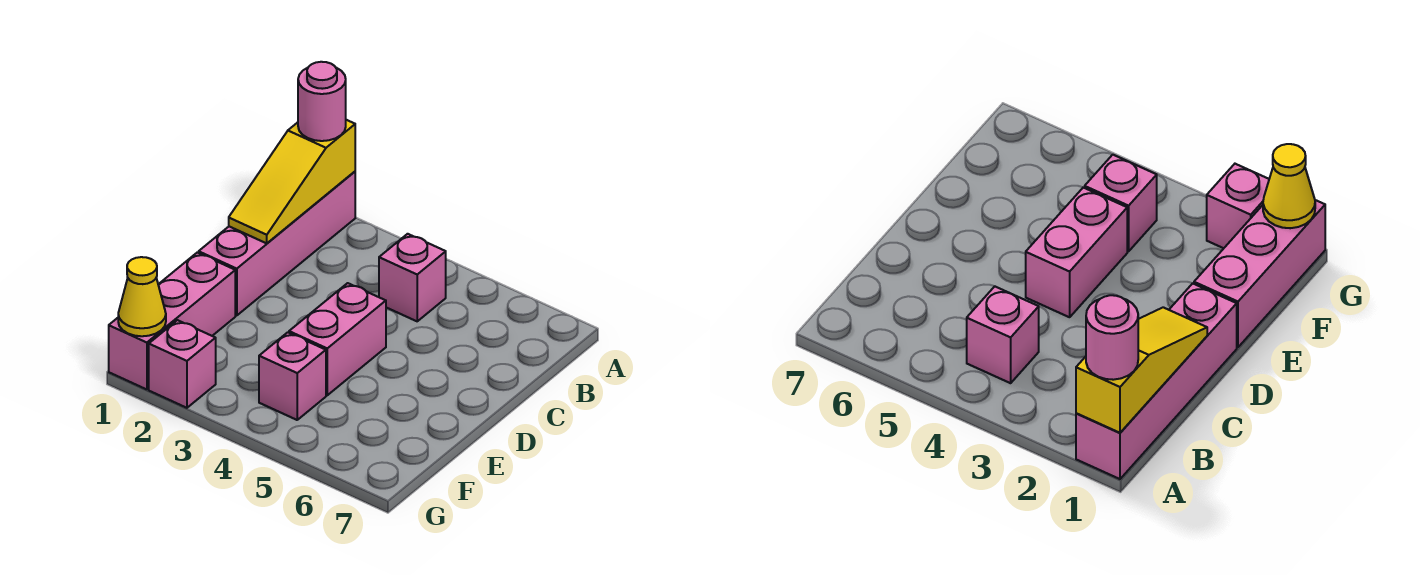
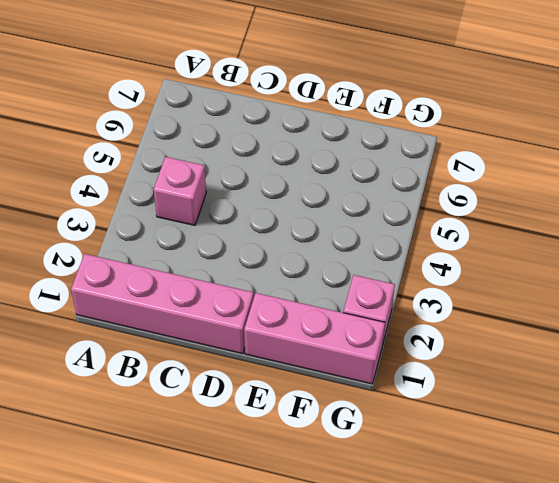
none -> pink brick D4:E4 level 1
none -> pink brick F4 level 1

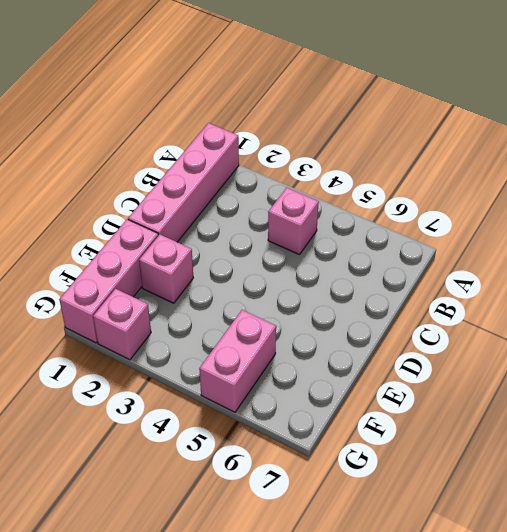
pink brick E2 level 1 -> pink brick F4 level 1
pink brick F5:G5 level 1 -> pink brick D4:E4 level 1
none -> yellow slope A1:C1 level 2 top A
none -> yellow cone G1 level 2

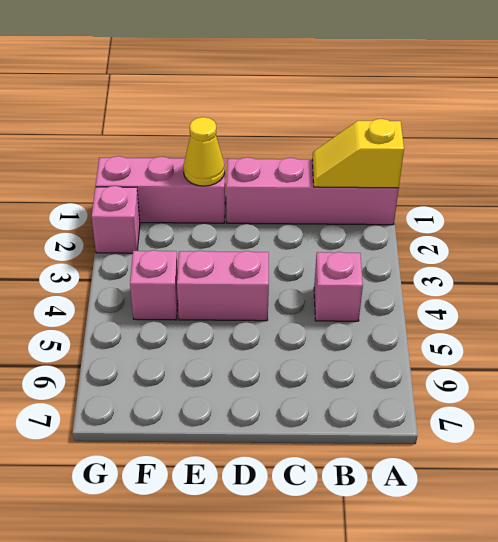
yellow slope A1:B1 level 2 top A -> yellow slope A1:C1 level 2 top A
yellow cone E1 level 2 -> yellow cone G1 level 2
none -> pink round brick A1 level 3

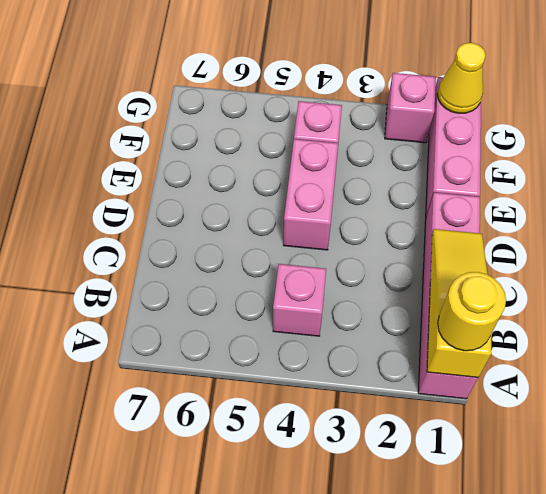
yellow round brick A1 level 3 -> pink round brick A1 level 3

